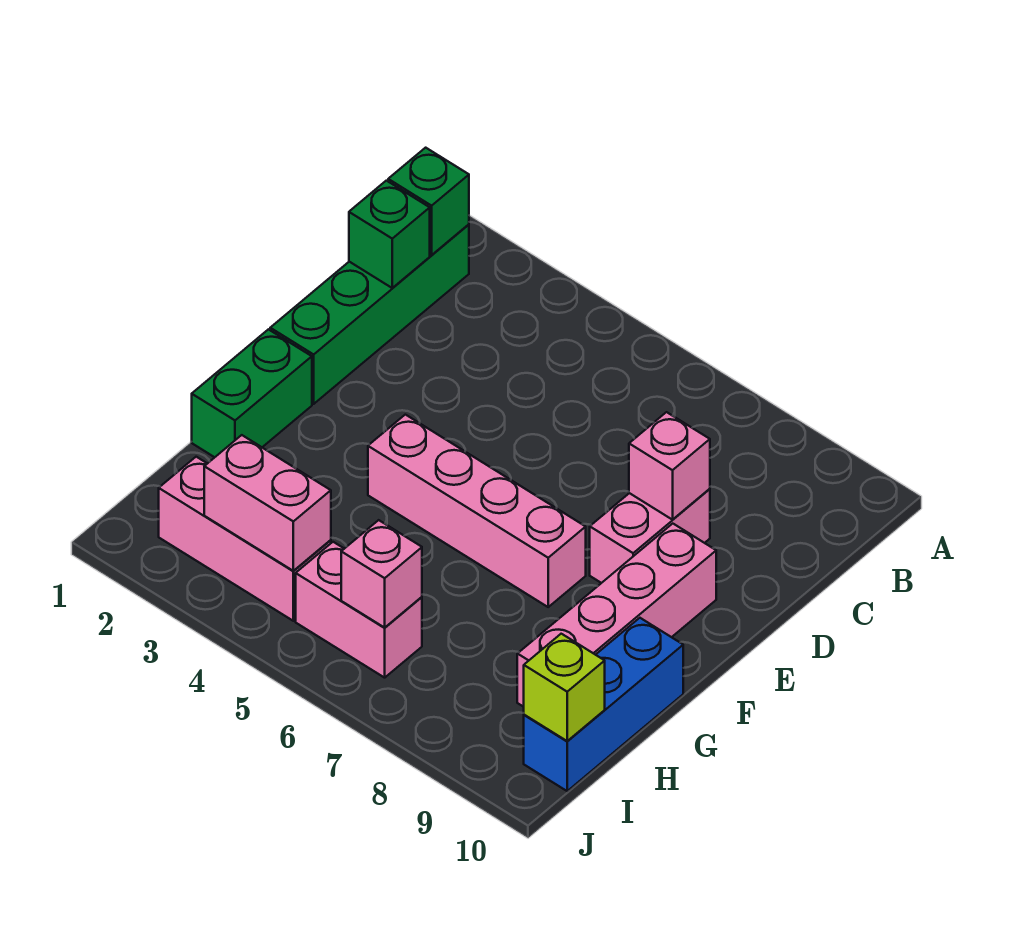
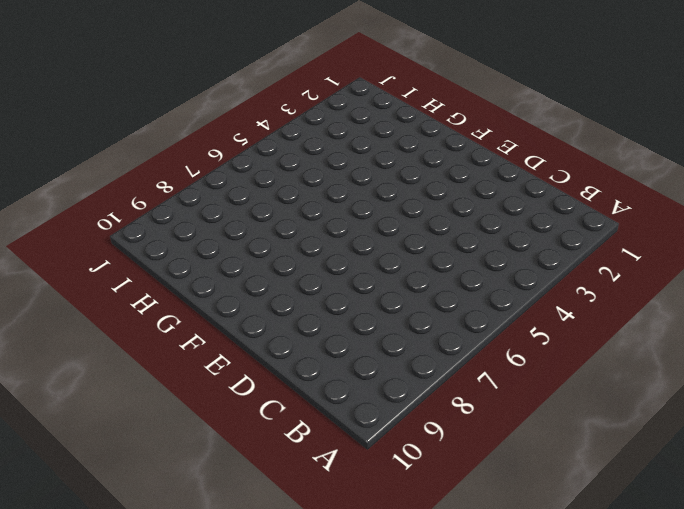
none -> green brick B1:E1 level 1
none -> pink brick D8:E8 level 1
none -> pink brick E9:H9 level 1

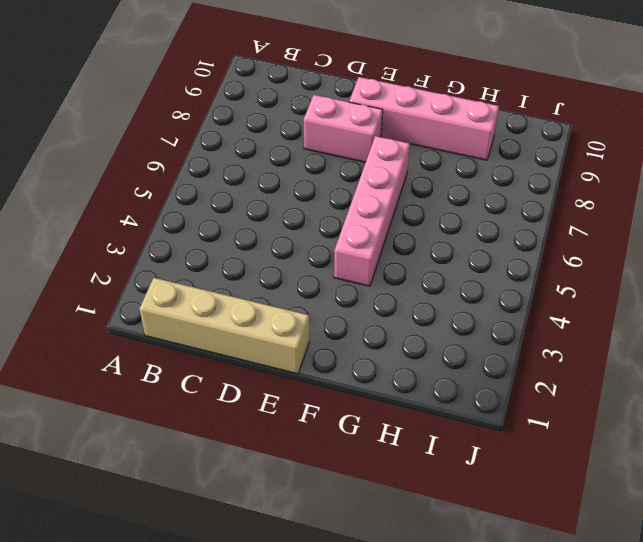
tan brick B1:E1 level 1 -> green brick B1:E1 level 1
none -> green brick F1:G1 level 1
none -> blue brick G10:I10 level 1
none -> pink brick I2:I4 level 1

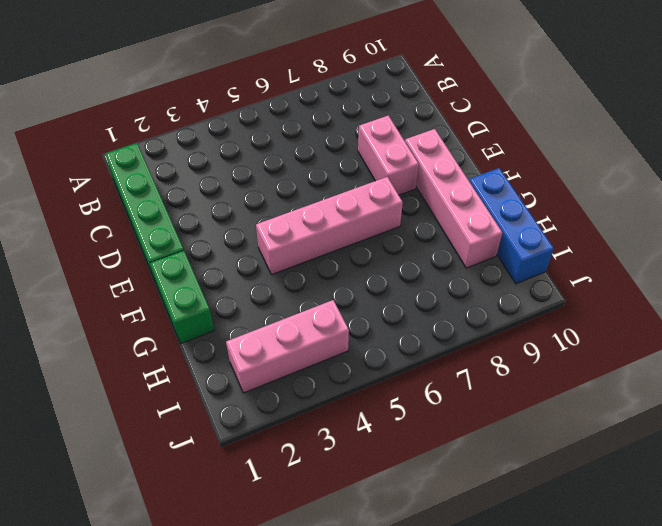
none -> pink brick I5:I6 level 1
none -> green brick B1 level 2
none -> green brick C1 level 2

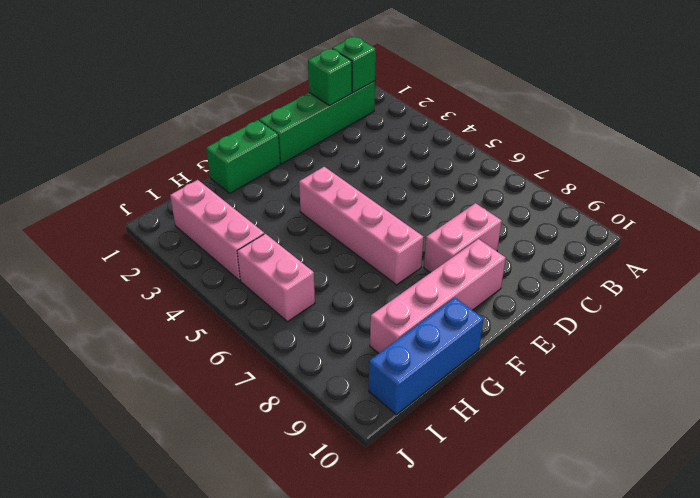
none -> pink brick D8 level 2
none -> pink brick I3:I4 level 2
none -> pink brick I6 level 2

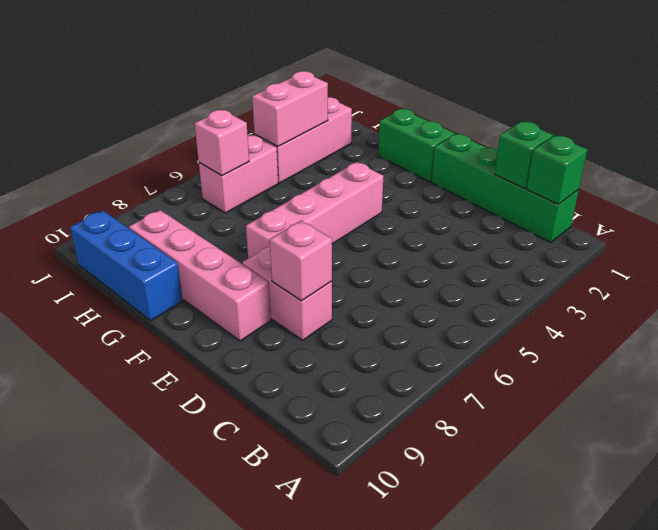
none -> lime brick I10 level 2

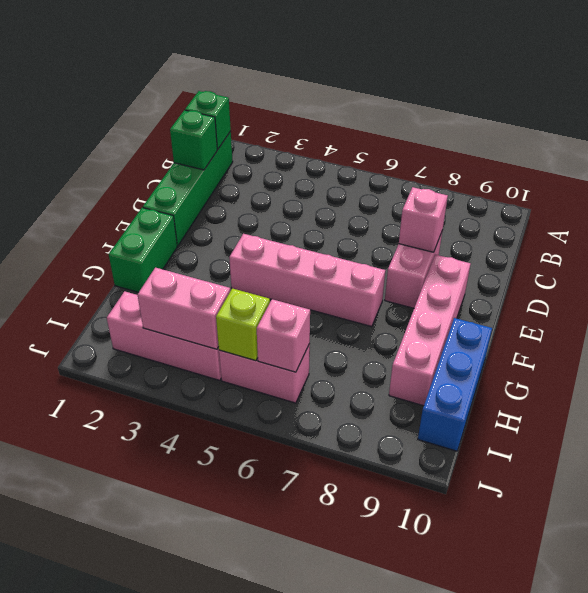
lime brick I5 level 2 -> lime brick I10 level 2

